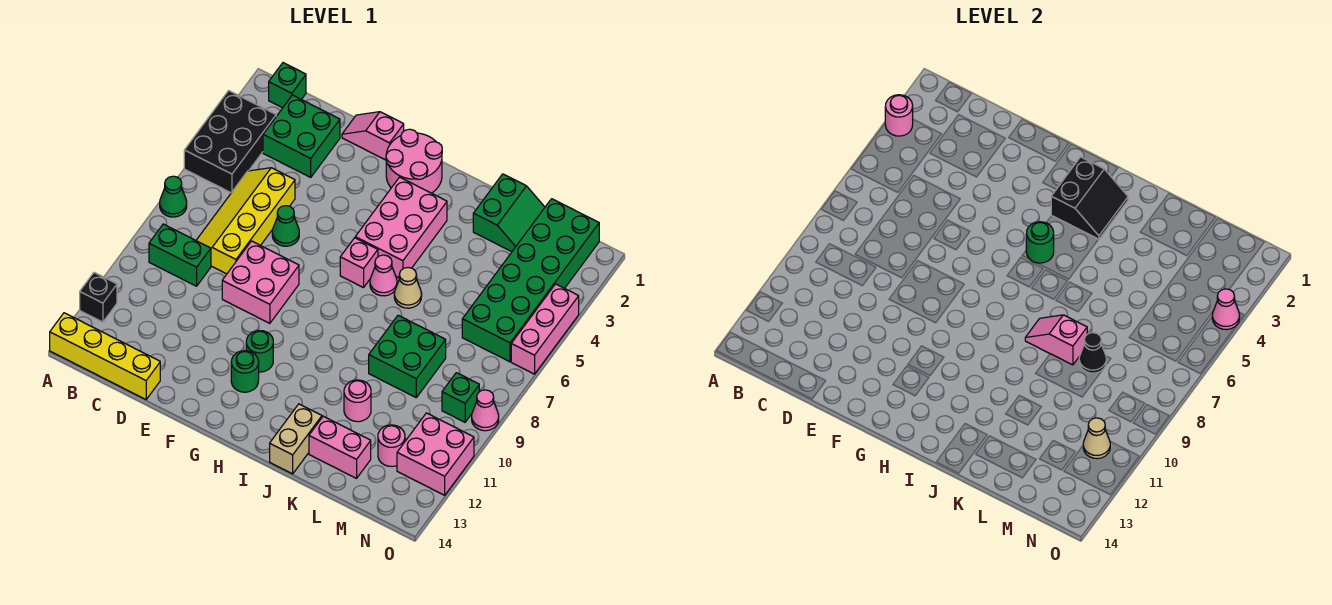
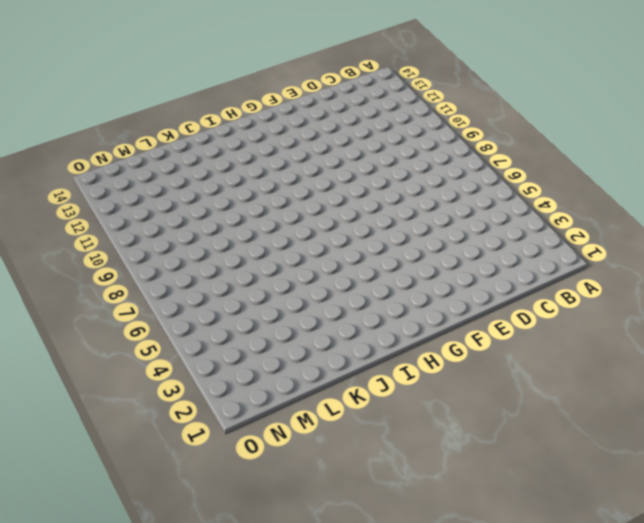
none -> black brick A3:B5 level 1
none -> green cone A7 level 1
none -> black brick A12 level 1
none -> yellow brick A14:D14 level 1

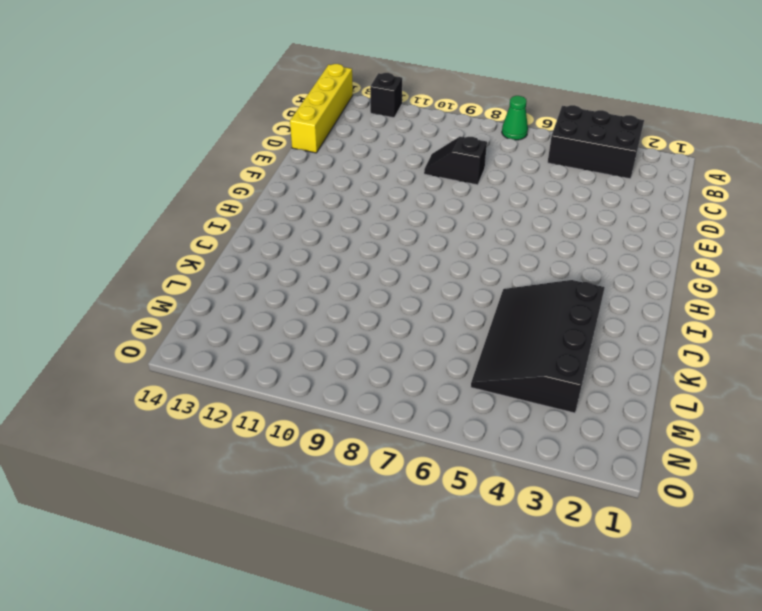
black slope D8:D9 level 1 top 8 -> yellow slope C5:D8 level 1 top D
black slope J3:M5 level 1 top 3 -> green brick M1:N6 level 1
none -> green brick B1 level 1
none -> green brick B9:C9 level 1
none -> green brick C2:D3 level 1
none -> pink slope E1:F1 level 1 top F

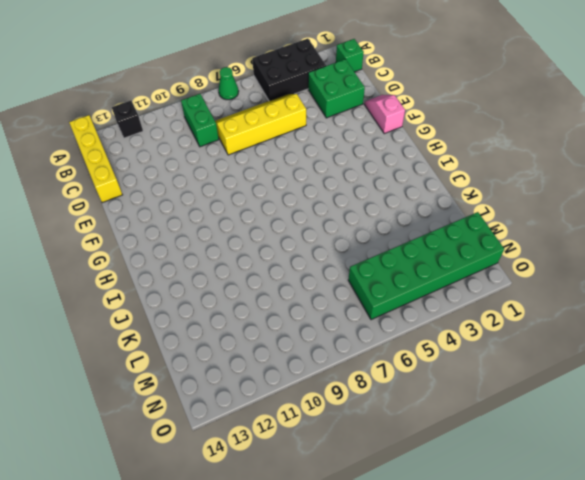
none -> green cone E6 level 1
none -> pink brick E8:F9 level 1
none -> pink round brick G1:H2 level 1
none -> green round brick G11 level 1

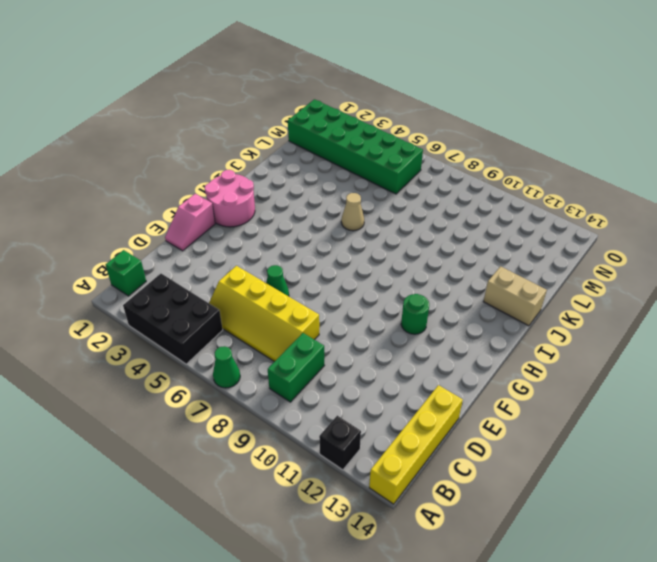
none -> green brick C2:D3 level 1
none -> pink brick E8:F9 level 1
none -> green round brick G12 level 1
none -> pink brick H3:I5 level 1

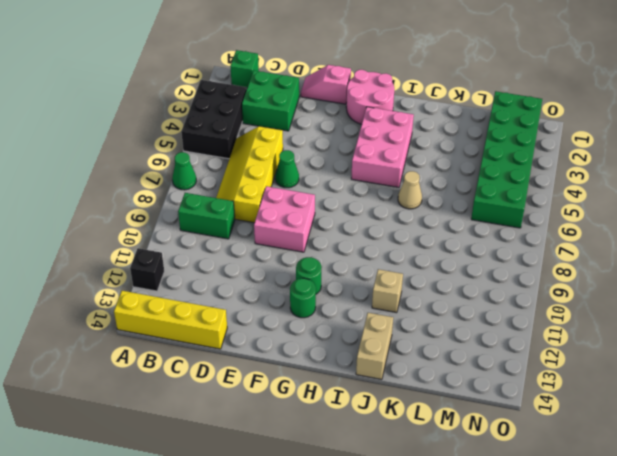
tan brick J11 level 1 -> none
none -> pink brick H6 level 1
none -> pink cone I6 level 1
none -> green slope K1:L2 level 1 top K
none -> green brick K8:L9 level 1

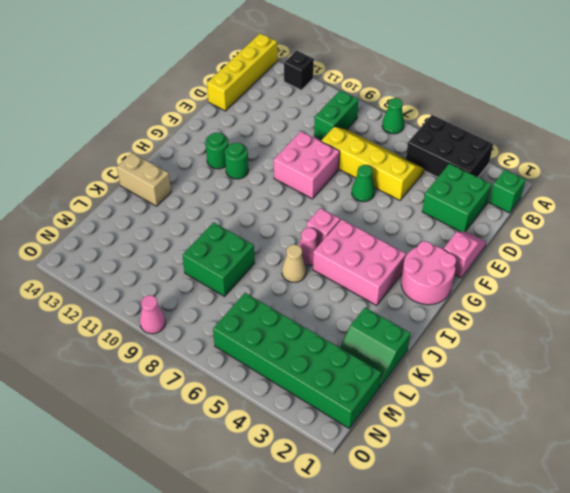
none -> pink round brick K11 level 1
none -> pink brick K13:L13 level 1
none -> pink round brick M12 level 1
none -> green brick N9 level 1

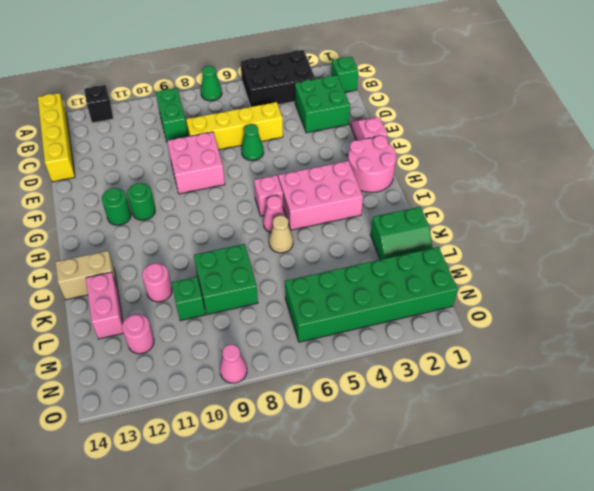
green brick L10 level 1 -> green brick N9 level 1
none -> pink brick N11:O12 level 1
none -> pink brick O4:O6 level 1
none -> pink round brick A3 level 2
none -> black slope H2:I3 level 2 top H

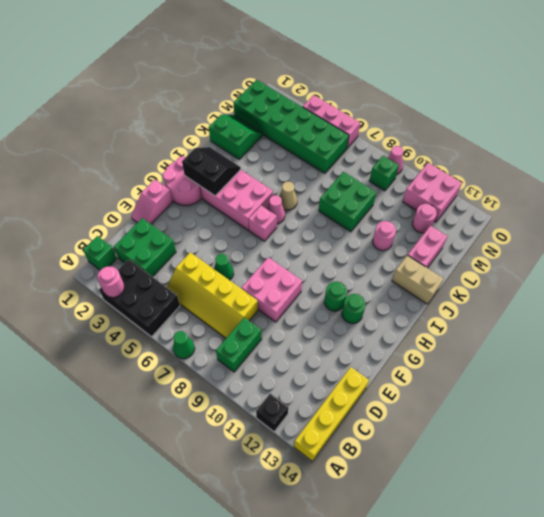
none -> green round brick H5 level 2
none -> pink slope J8:K8 level 2 top K
none -> black cone L8 level 2
none -> tan cone N11 level 2

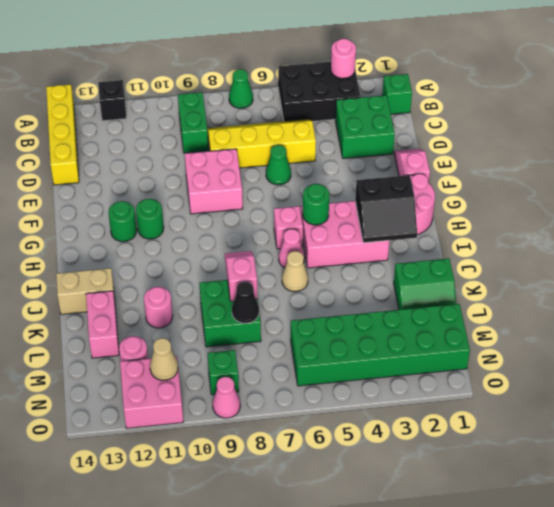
none -> pink brick O4:O6 level 1
none -> pink cone O4 level 2

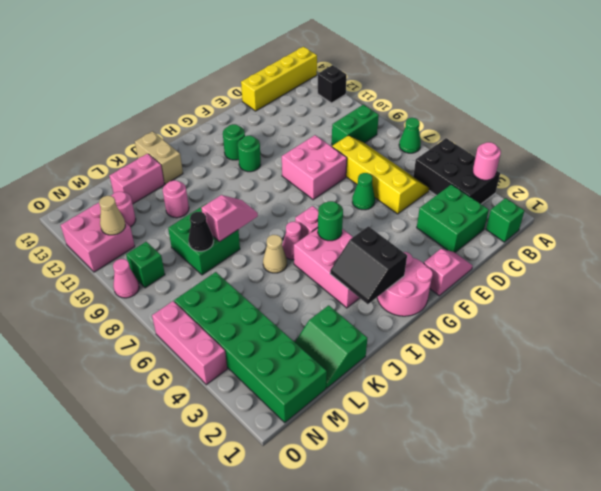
none -> pink cone O4 level 2

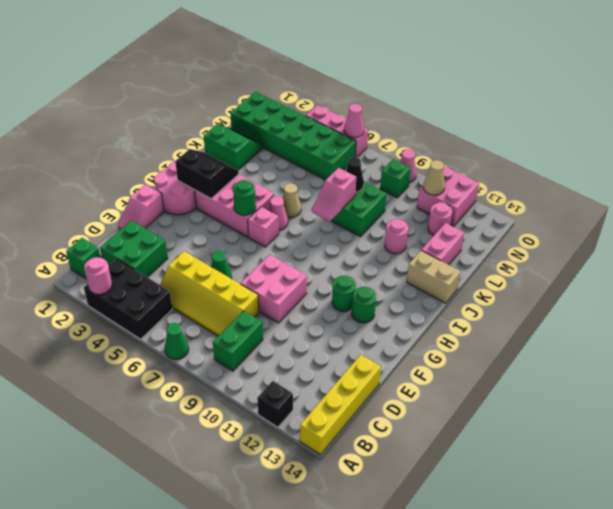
pink cone O6 level 2 -> pink cone O4 level 2

